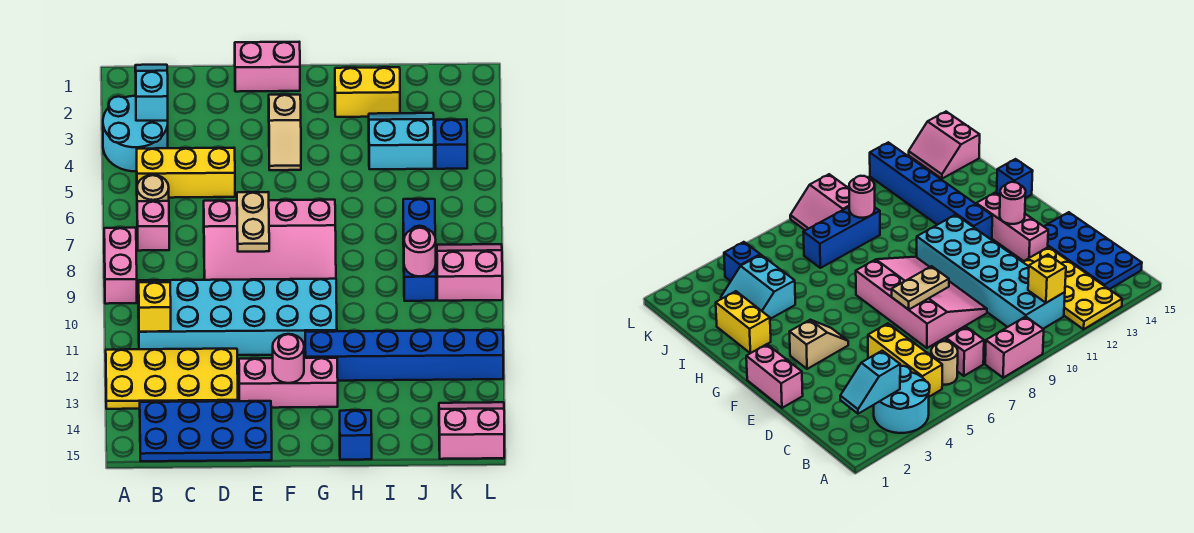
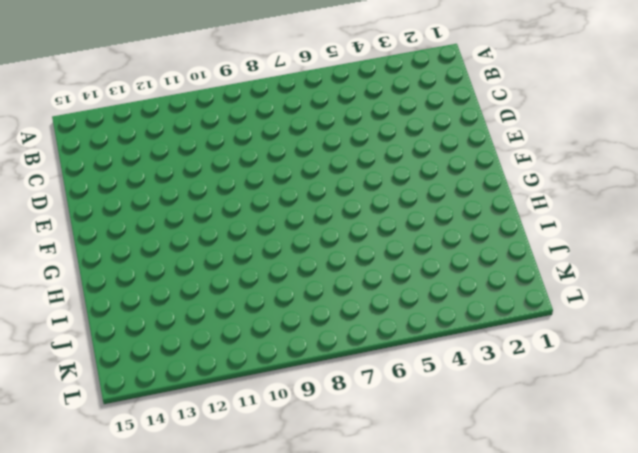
none -> cyan round brick A3:B4 level 1
none -> pink brick A8:A9 level 1
none -> yellow plate A12:D13 level 1

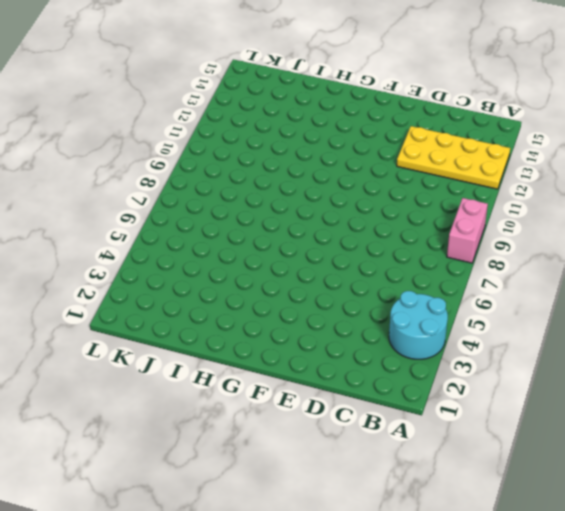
none -> yellow brick B5:D5 level 1
none -> tan round brick B6 level 1
none -> pink brick B7 level 1

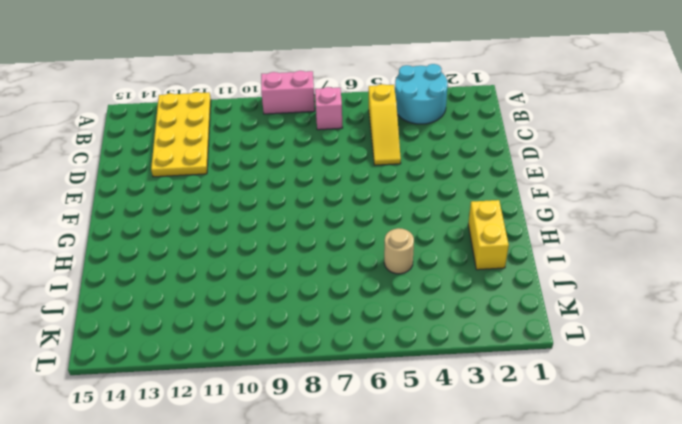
yellow slope B5:D5 level 1 top B -> yellow brick B5:D5 level 1
tan round brick I5 level 1 -> tan round brick B6 level 1
none -> cyan brick B10:G11 level 1
none -> blue plate B14:E15 level 1
none -> pink slope D7:G9 level 1 top 7

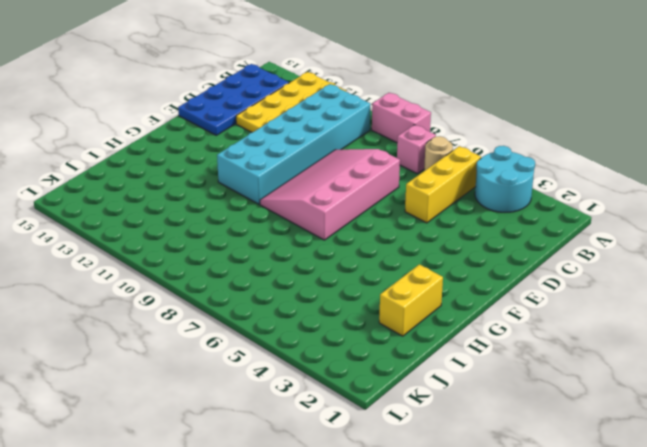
none -> pink brick E1:F1 level 1
none -> pink brick E13:G13 level 1
none -> tan slope F3:F4 level 1 top 3

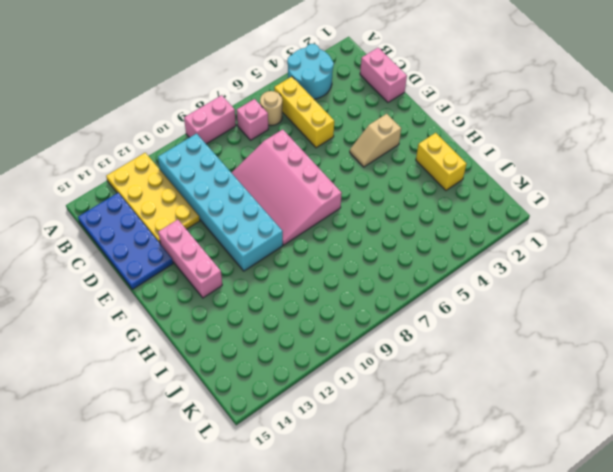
pink brick C1:D1 level 1 -> pink brick E1:F1 level 1
none -> blue brick G12:L12 level 1
none -> blue brick H15 level 1
none -> cyan slope I3:J4 level 1 top 4

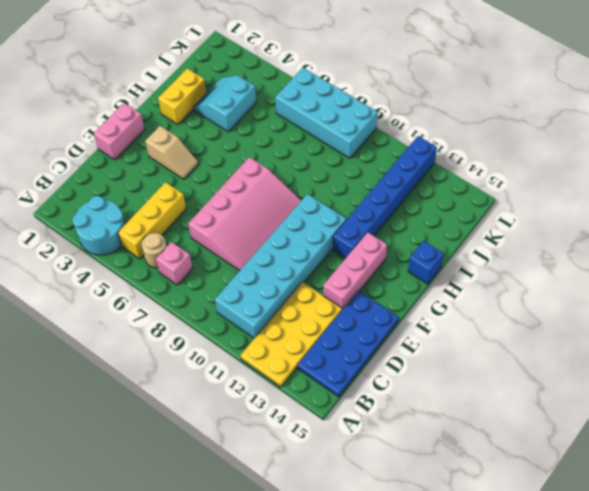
cyan brick K6:L9 level 1 -> pink slope K8:L9 level 1 top 9
none -> pink brick A8:A9 level 1
none -> blue brick J7:J9 level 1
none -> blue brick K4 level 1

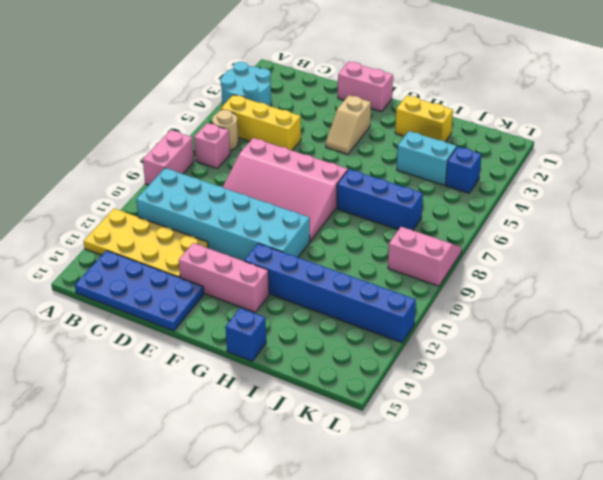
blue brick H7:J7 level 1 -> blue brick J7:J9 level 1
none -> pink slope K14:L15 level 1 top 15
none -> cyan slope B2:B3 level 2 top 3
none -> yellow brick B11 level 2

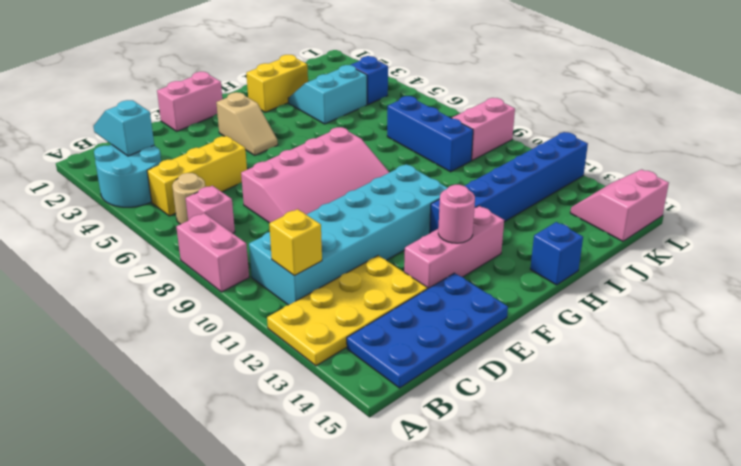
none -> tan plate E7:E8 level 2
none -> pink round brick J9 level 2

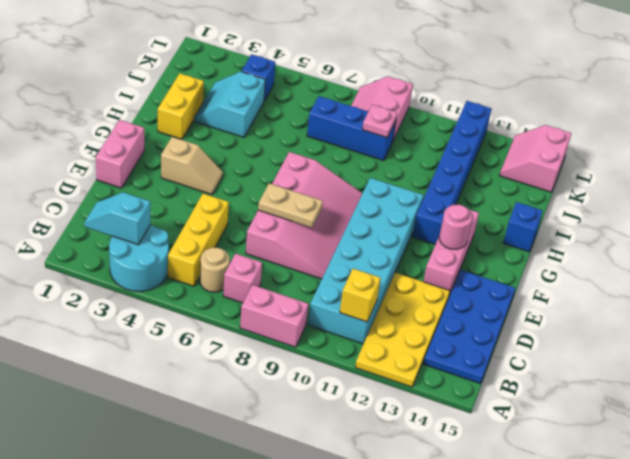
pink plate J9 level 2 -> pink round brick J9 level 2

